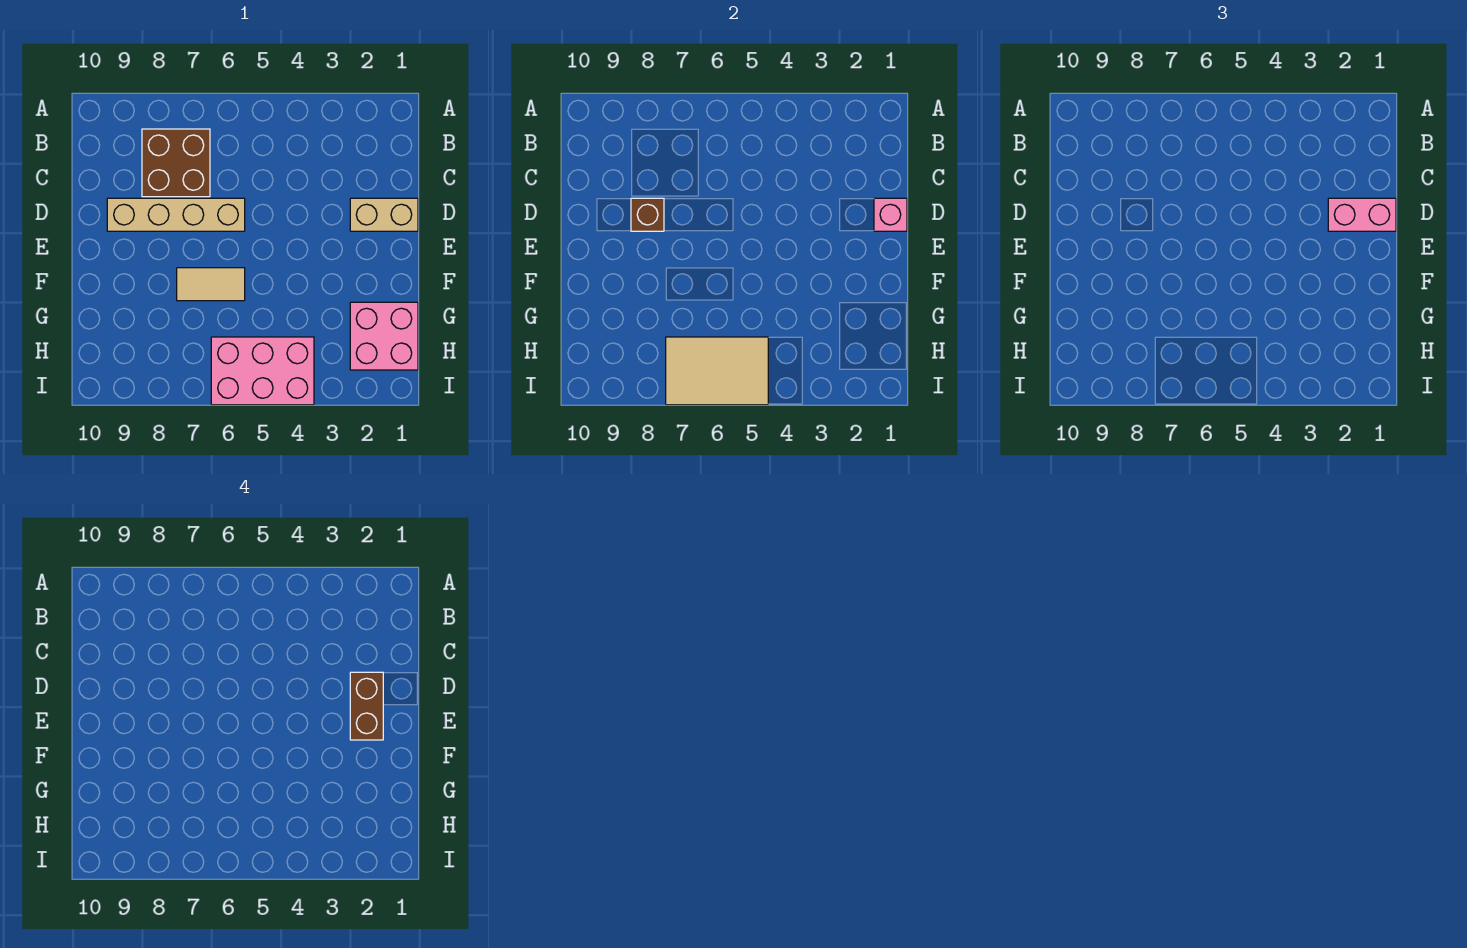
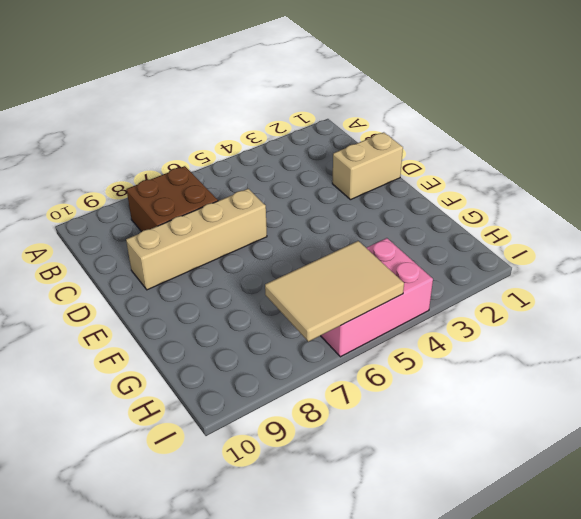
none -> tan tile F6:F7 level 1
none -> pink brick G1:H2 level 1

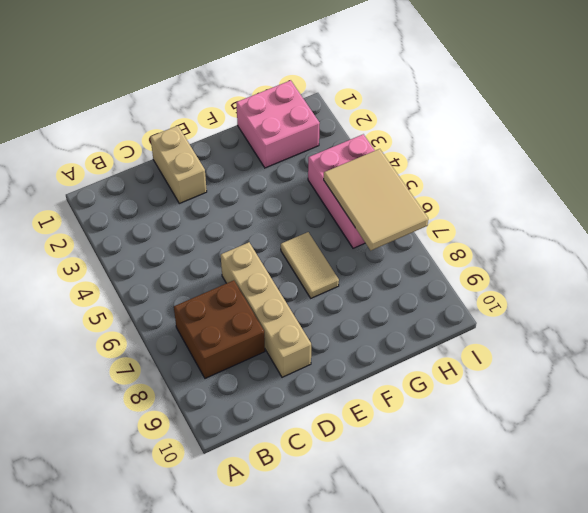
none -> pink brick D1 level 2
none -> brown brick D8 level 2

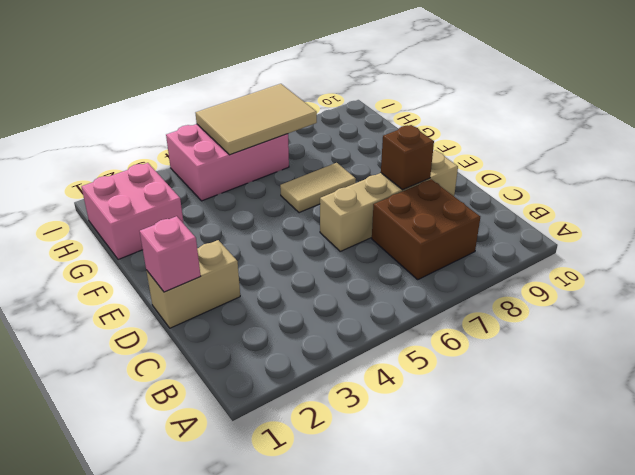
none -> pink brick D1:D2 level 3
none -> brown brick D2:E2 level 4

